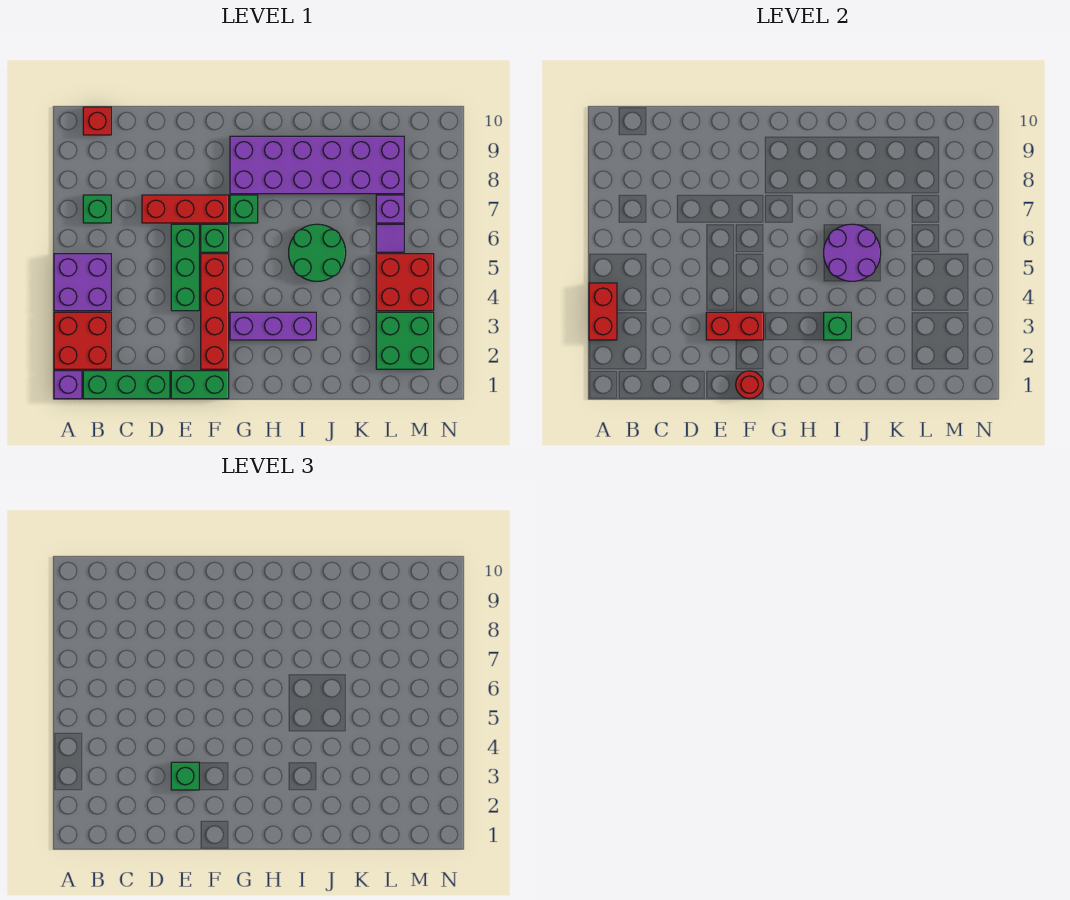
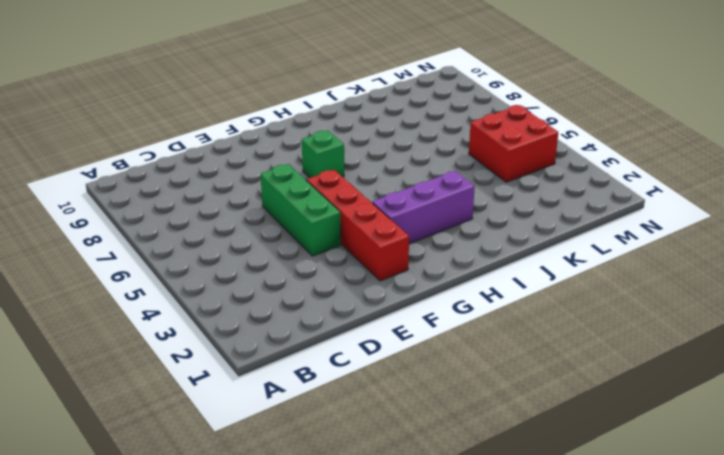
none -> purple brick A1 level 1
none -> red brick A2:B3 level 1
none -> purple brick A4:B5 level 1

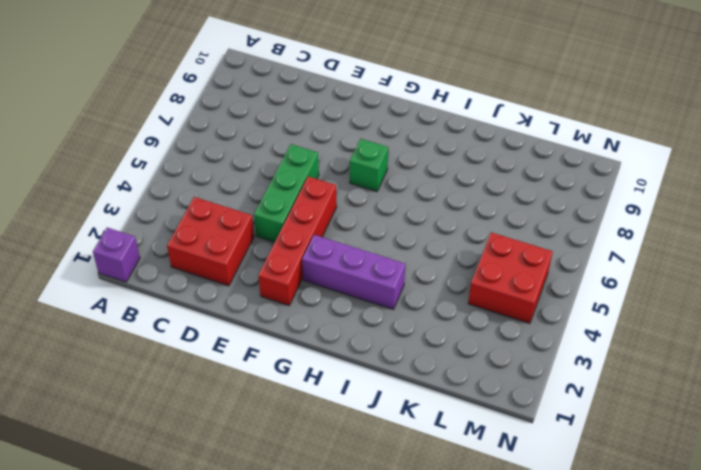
red brick C2:D3 level 1 -> red brick A2:B3 level 1
none -> purple brick A4:B5 level 1
none -> green brick B1:D1 level 1
none -> green brick B7 level 1

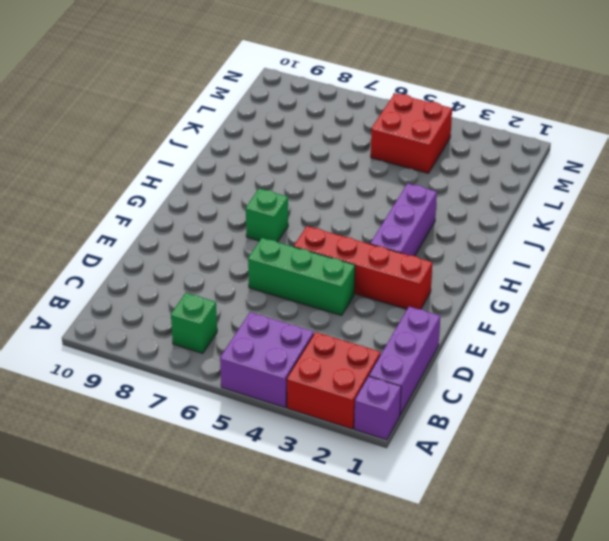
purple brick B1:D1 level 1 -> green brick B1:D1 level 1
none -> red brick B10 level 1
none -> red brick D7:F7 level 1
none -> green brick E1:F1 level 1

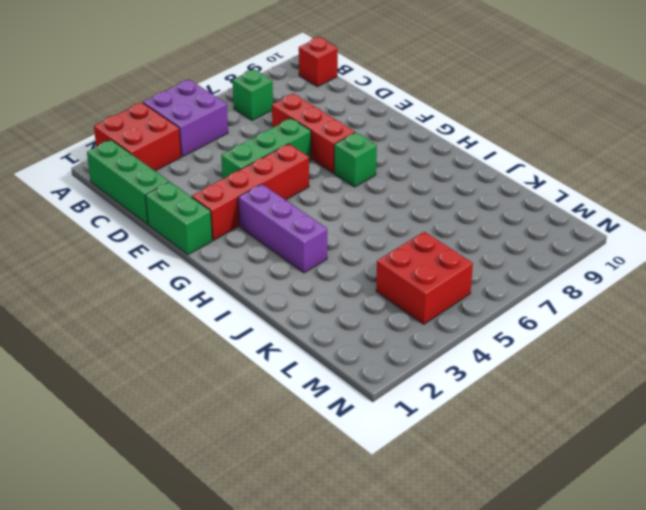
none -> purple brick A1 level 1
none -> green brick F6 level 1
none -> purple brick G8:L9 level 1

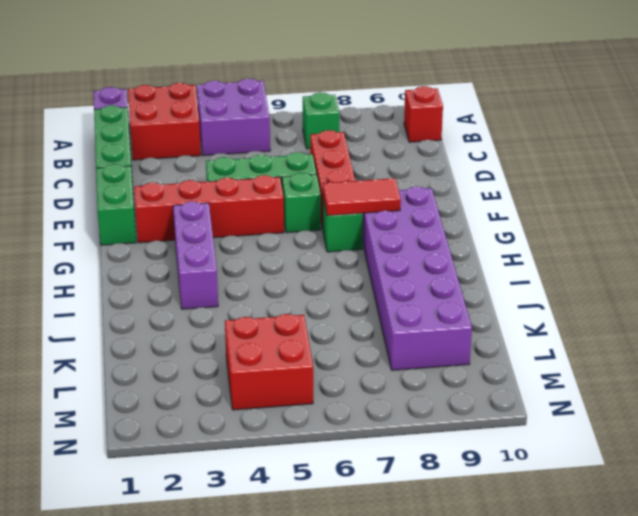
red tile G7:G8 level 2 -> none
none -> green round brick I5:J6 level 1
none -> green brick L2:M3 level 1
none -> purple tile L6 level 1

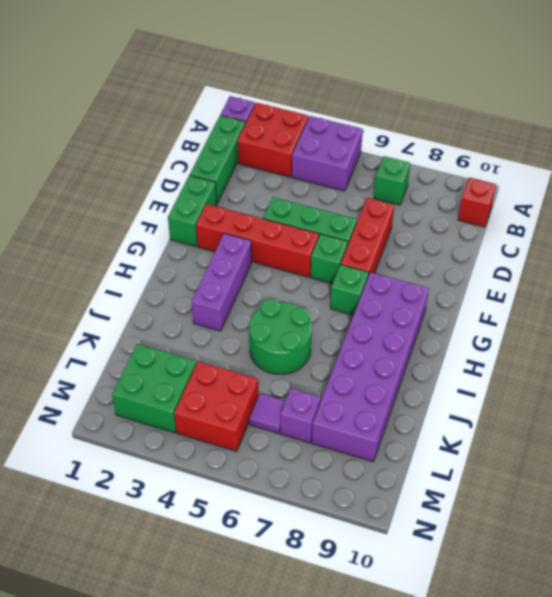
none -> red brick A3:A4 level 2
none -> red brick E3:F3 level 2
none -> red round brick F1 level 2

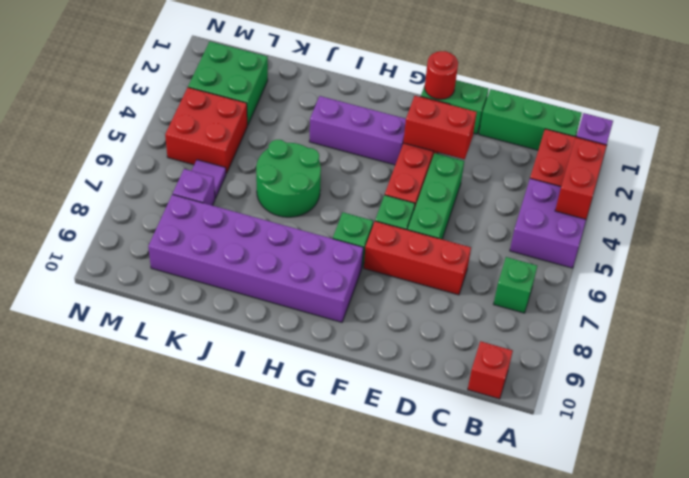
none -> green brick I3 level 2
none -> purple round brick I5:J6 level 2
none -> green brick E3 level 3

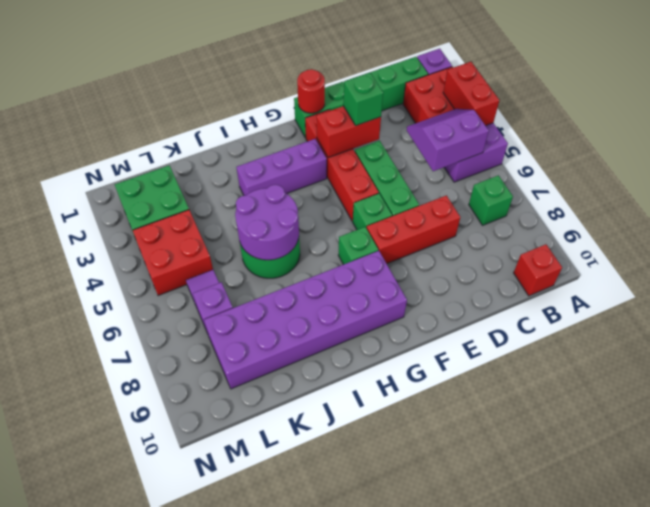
purple slope B4:C5 level 2 top 5 -> none
none -> green brick I3 level 2

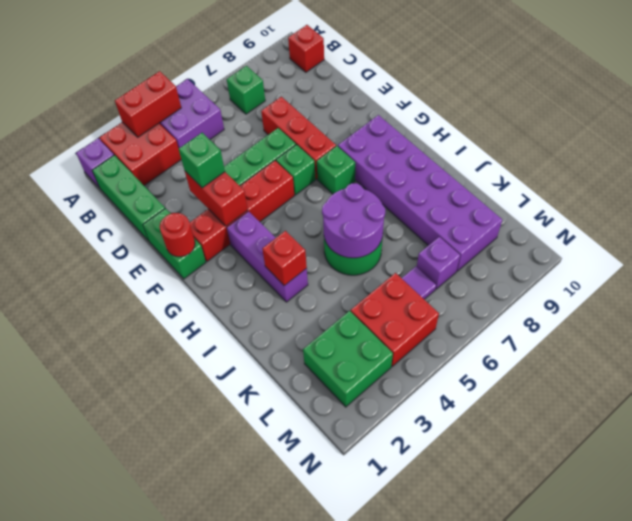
red brick I3 level 2 -> green brick I3 level 2

